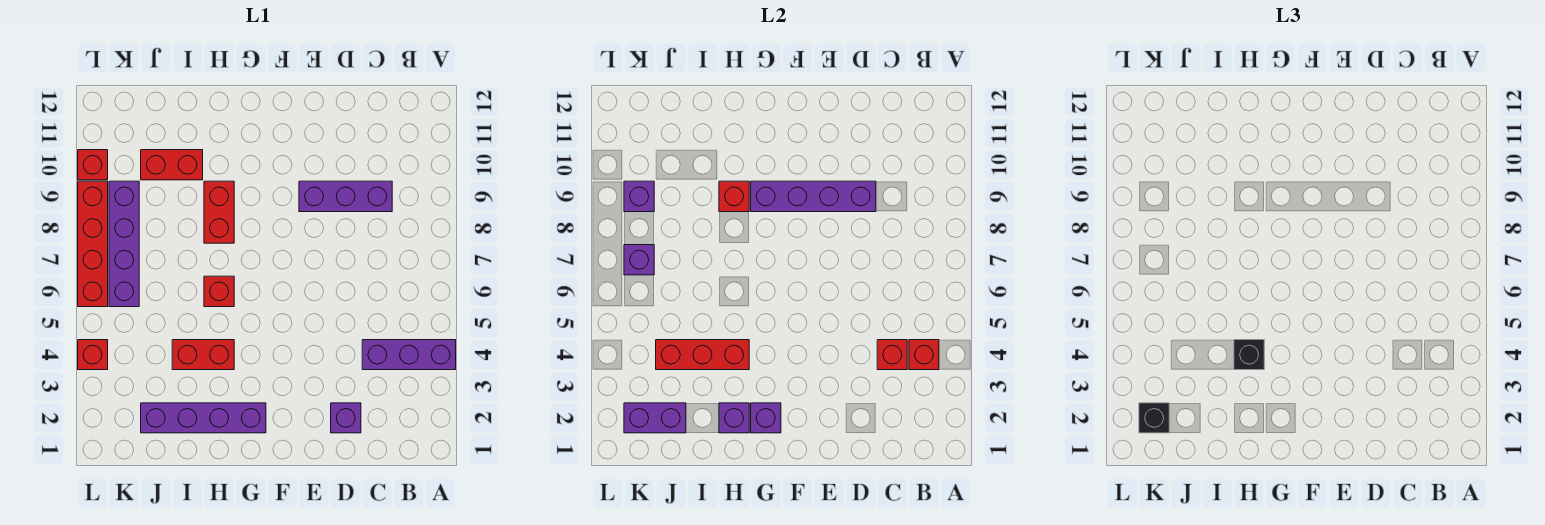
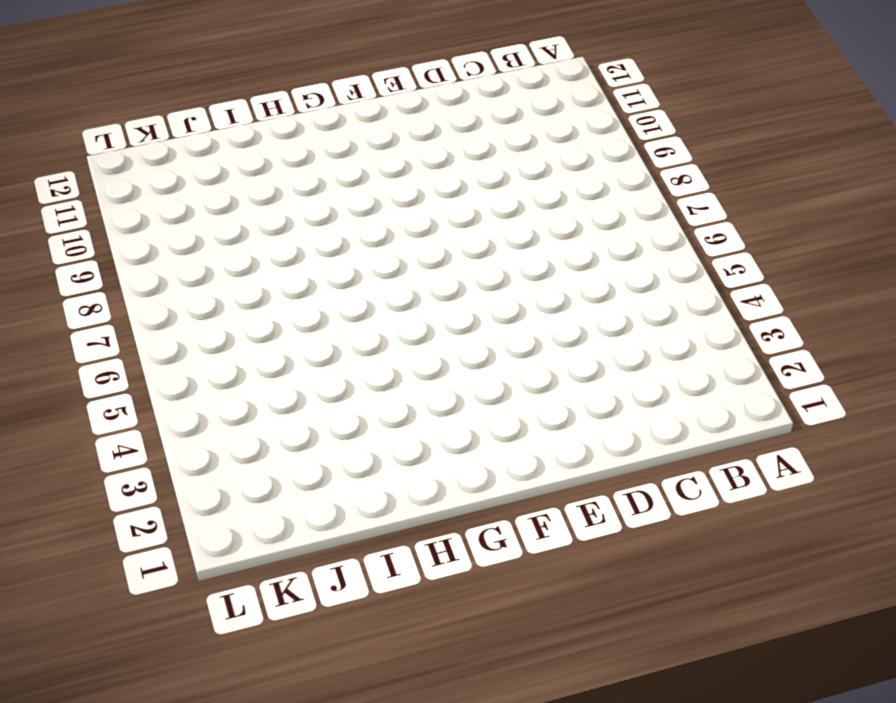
none -> purple brick A4:C4 level 1
none -> purple brick C9:E9 level 1
none -> purple brick D2 level 1

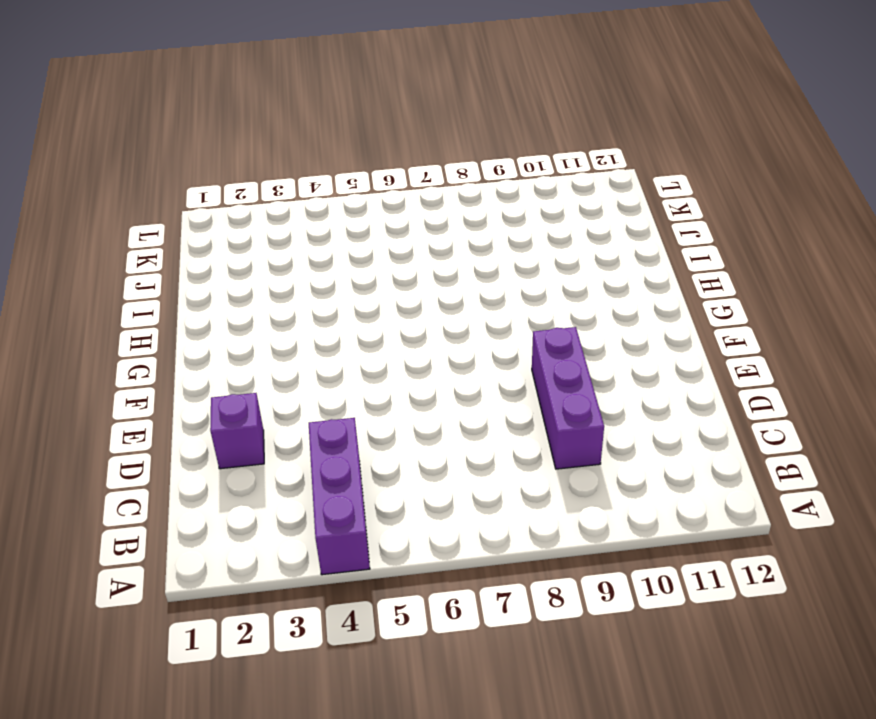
none -> purple brick G2:J2 level 1
none -> red brick H4:I4 level 1
none -> red brick H6 level 1

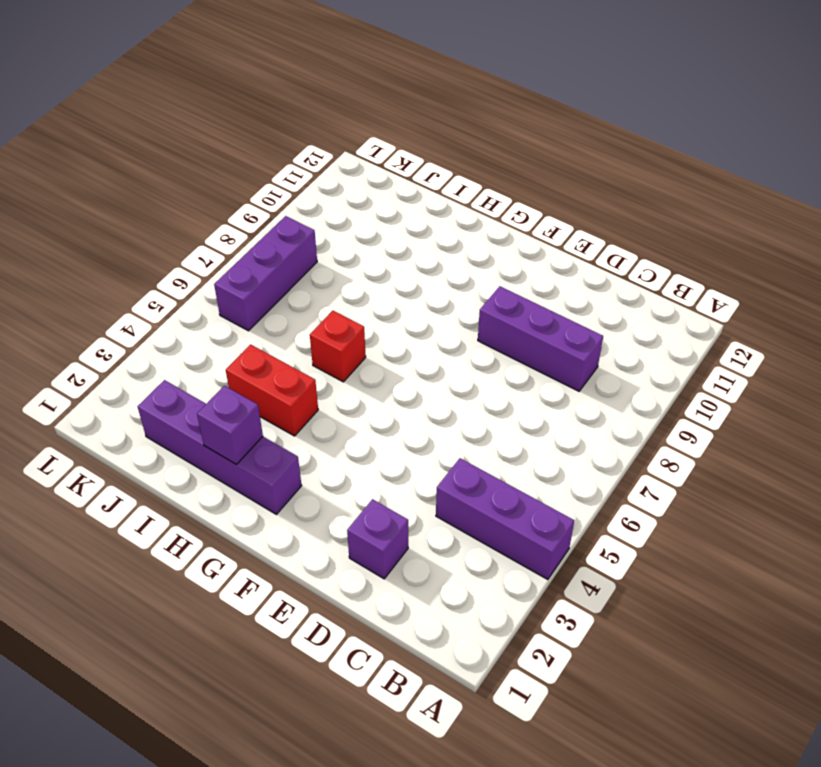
purple brick K6:K8 level 1 -> purple brick K6:K9 level 1
none -> red brick H8:H9 level 1
none -> red brick I10:J10 level 1
none -> red brick L4 level 1

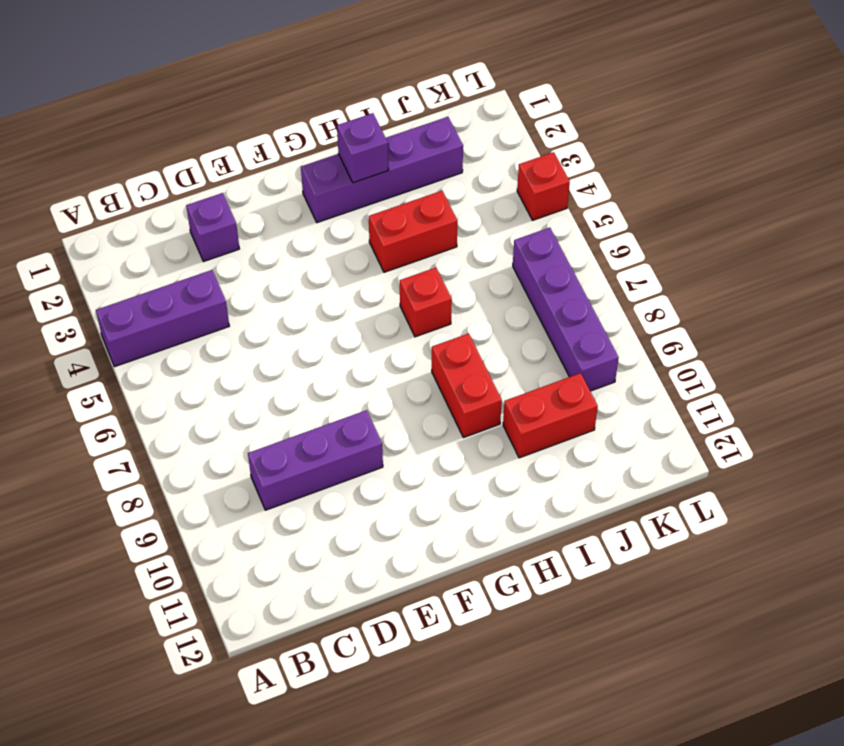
none -> red brick L6:L9 level 1
none -> red brick L10 level 1
none -> red brick B4 level 2

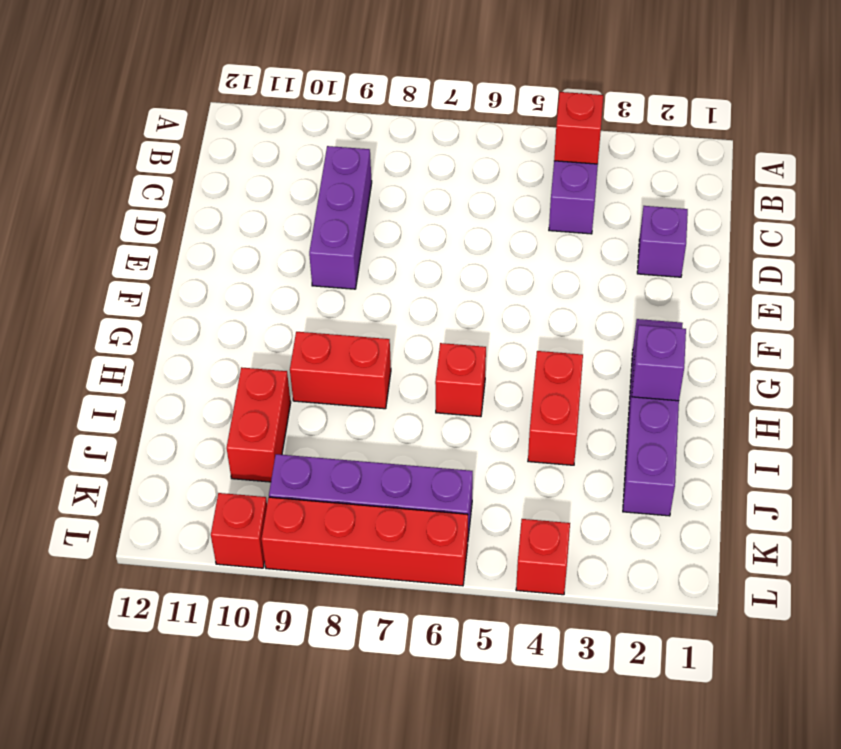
none -> red brick C4 level 2
none -> purple brick D9:G9 level 2
none -> purple brick G2 level 2

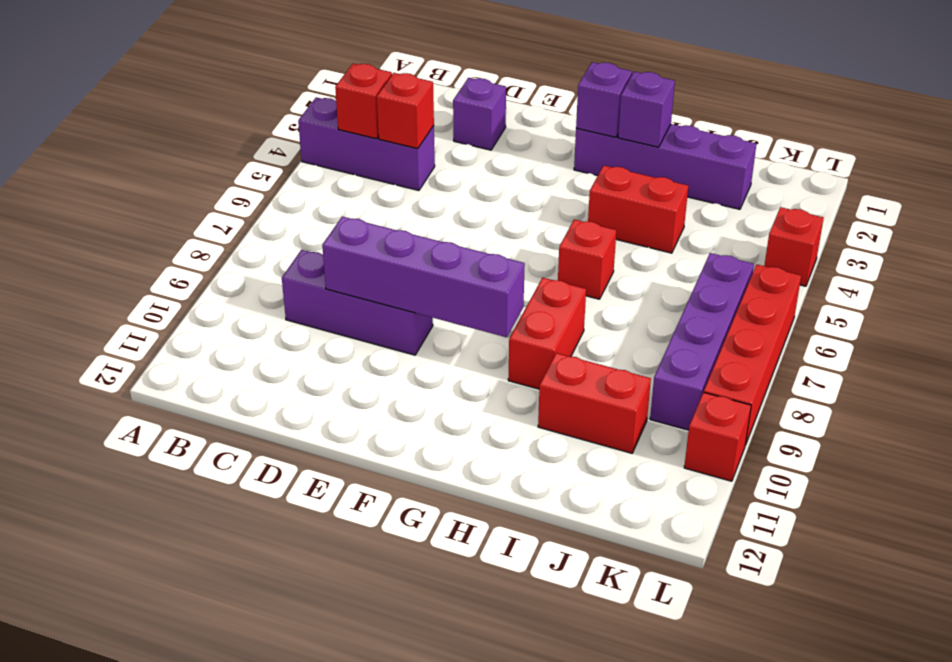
none -> red brick H4:J4 level 2
none -> red brick H9 level 2
none -> purple brick J2:K2 level 2

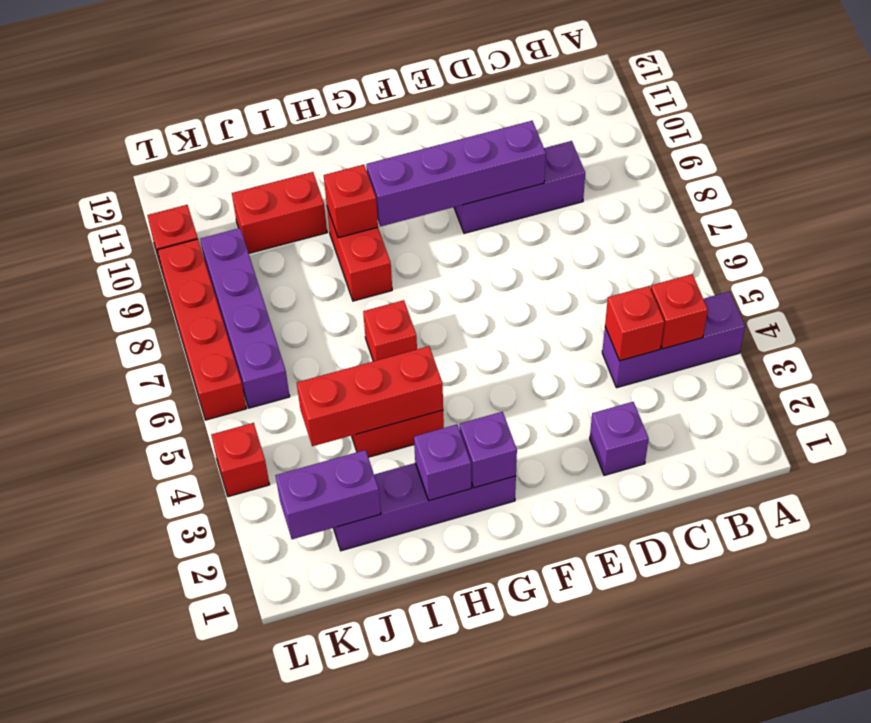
none -> purple brick K7 level 2
none -> purple brick K9 level 2
none -> black brick H4 level 3

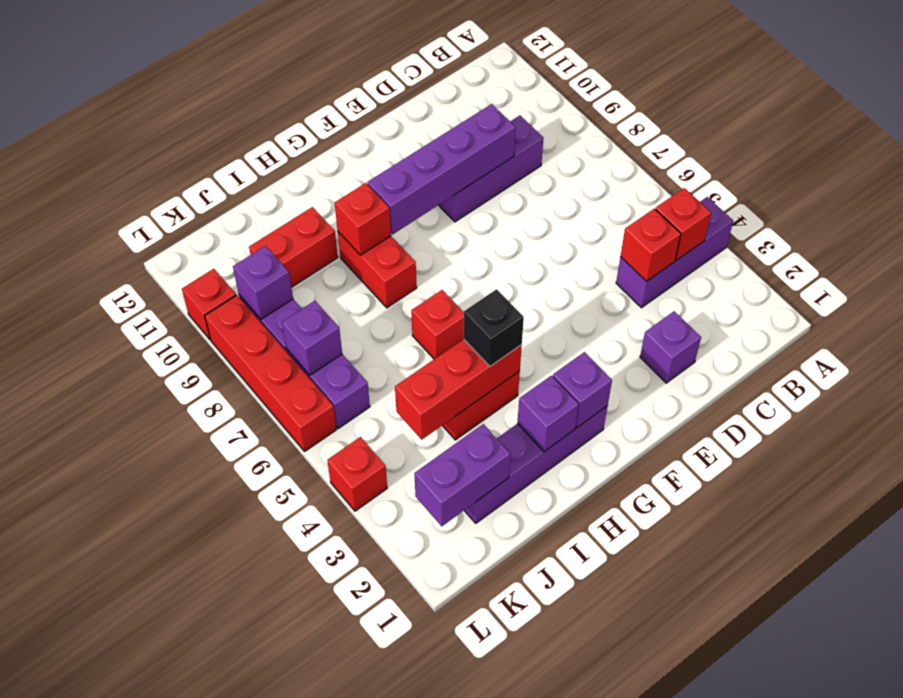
none -> black brick K2 level 3

